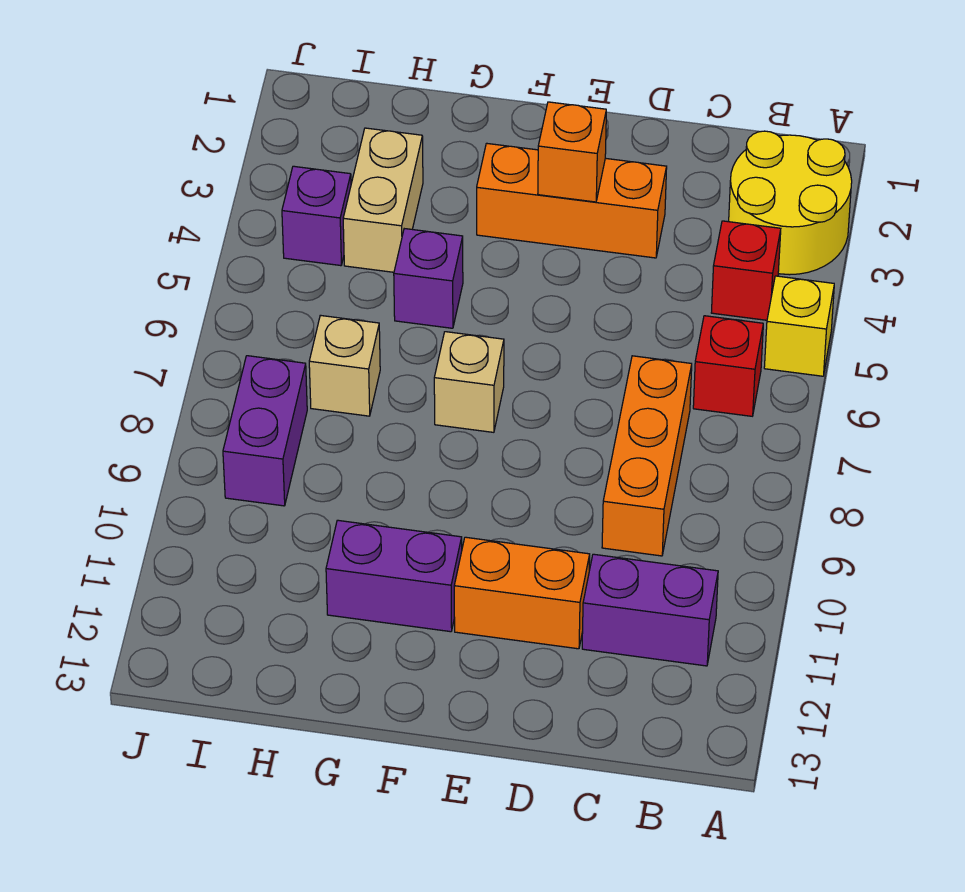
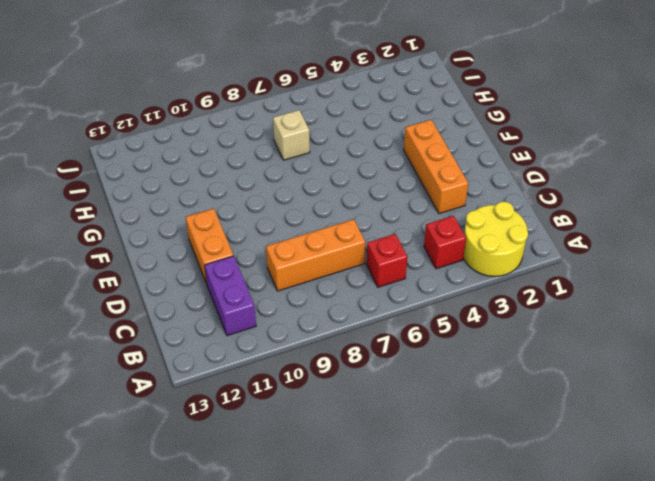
none -> yellow brick A5 level 1
none -> tan brick F7 level 1
none -> purple brick F11:G11 level 1

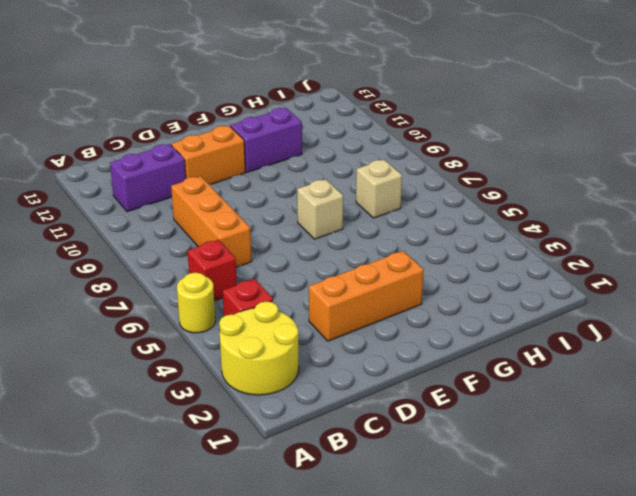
yellow round brick A5 level 1 -> yellow brick A5 level 1
none -> purple brick G5 level 1
none -> tan brick H3:H4 level 1
none -> purple brick I4 level 1

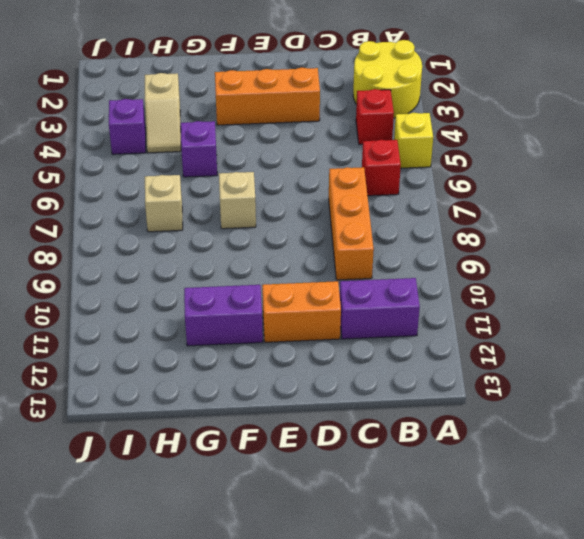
tan slope H3:H4 level 1 top 3 -> tan brick H3:H4 level 1
none -> purple brick I8:I9 level 1
none -> orange brick E3 level 2

